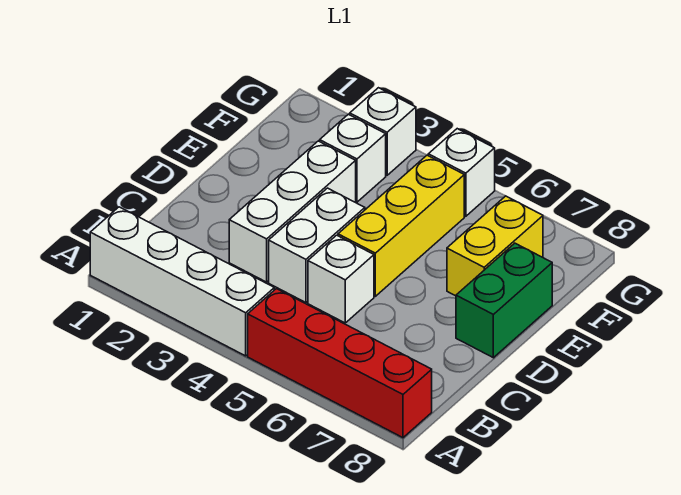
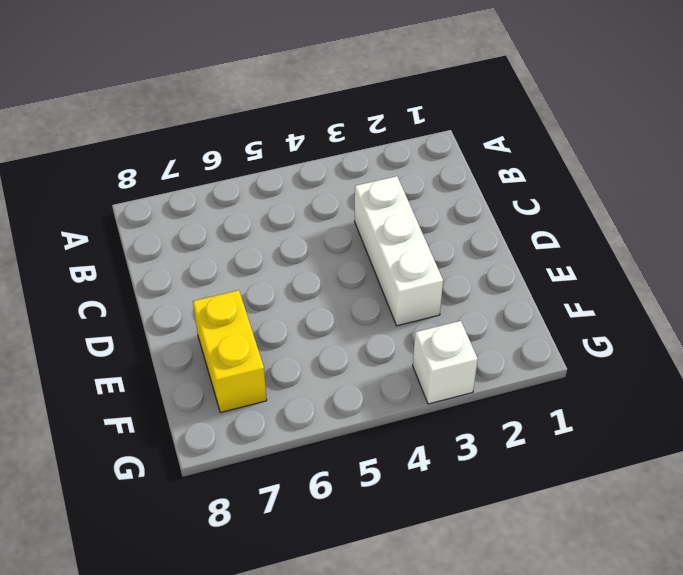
none -> white brick A1:A4 level 1
none -> red brick A5:A8 level 1

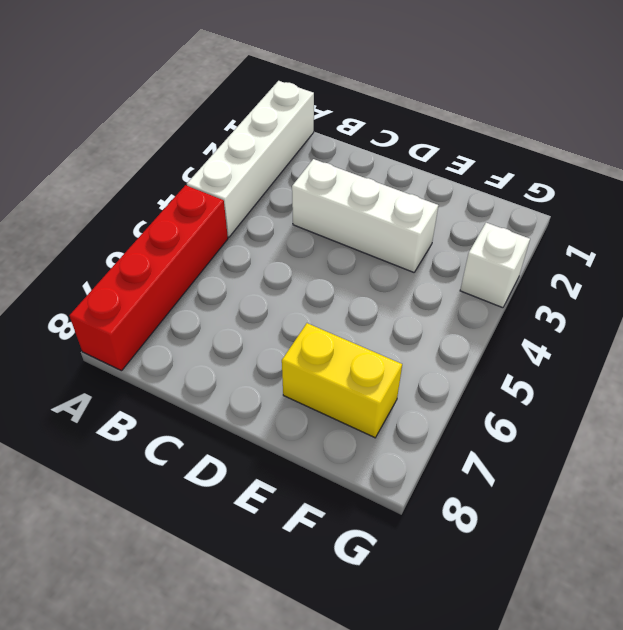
none -> white brick C4:D4 level 1
none -> white brick C5 level 1

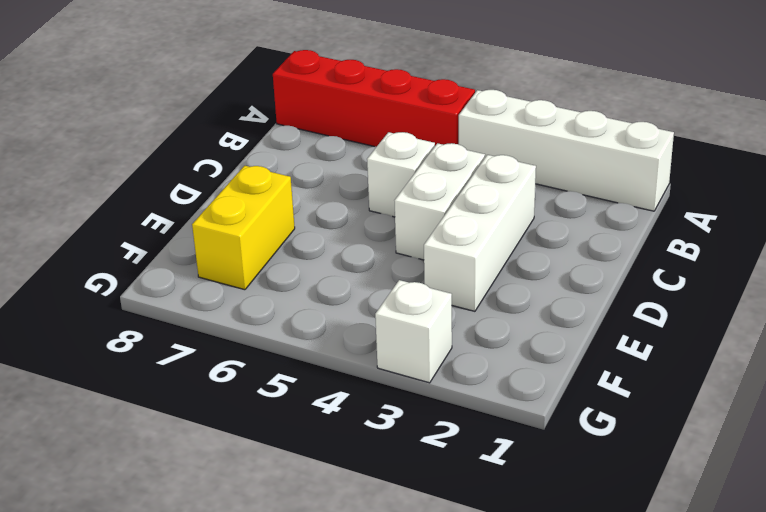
none -> yellow brick D5:F5 level 1
none -> green brick D8:E8 level 1

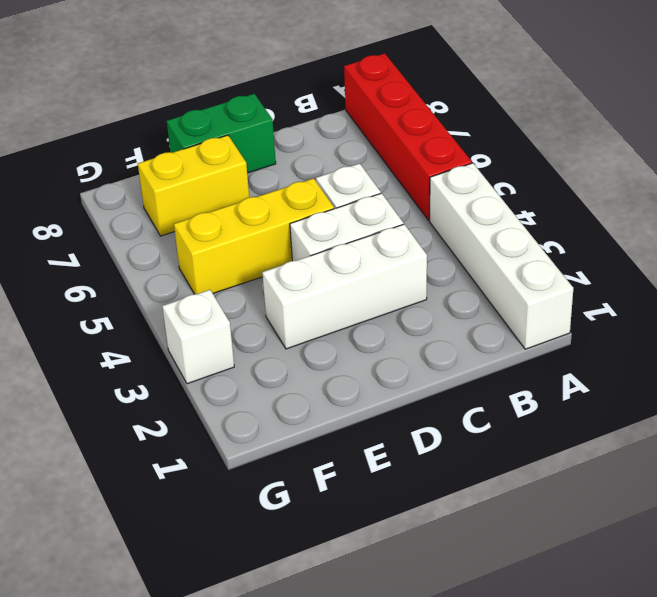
none -> white brick F3 level 1
none -> white brick G5 level 1

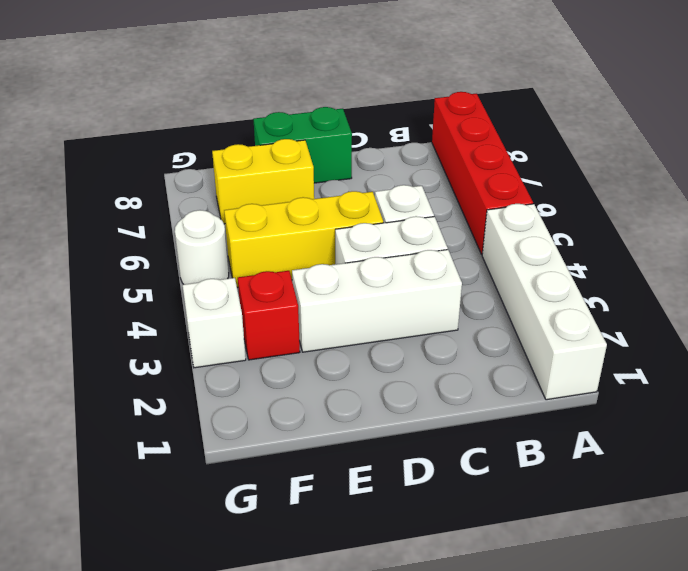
red brick F3 level 1 -> white brick F3 level 1
white round brick G5 level 1 -> white brick G5 level 1

